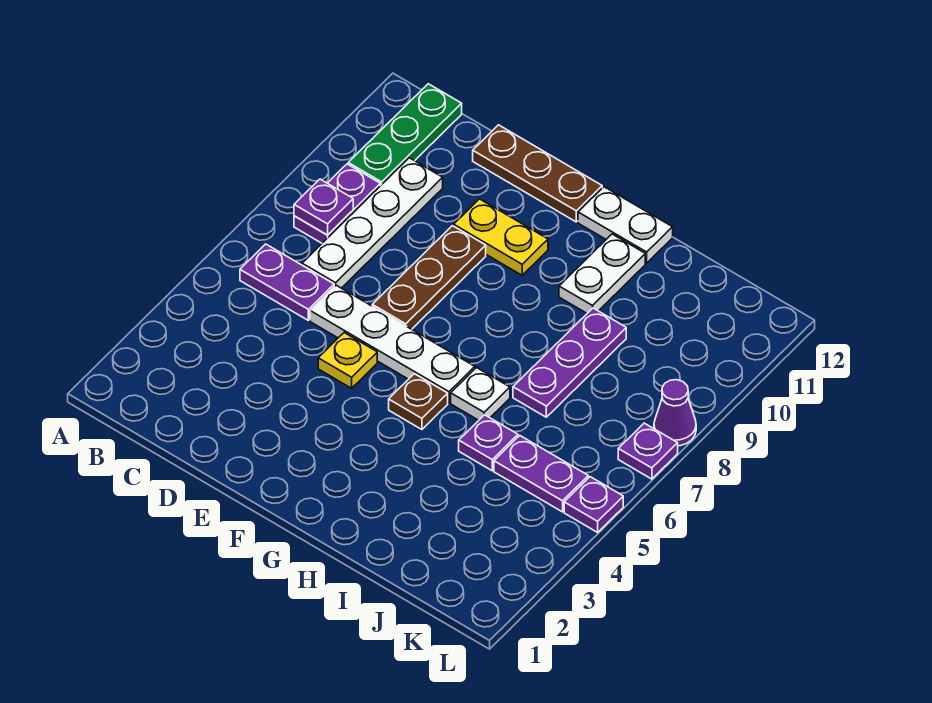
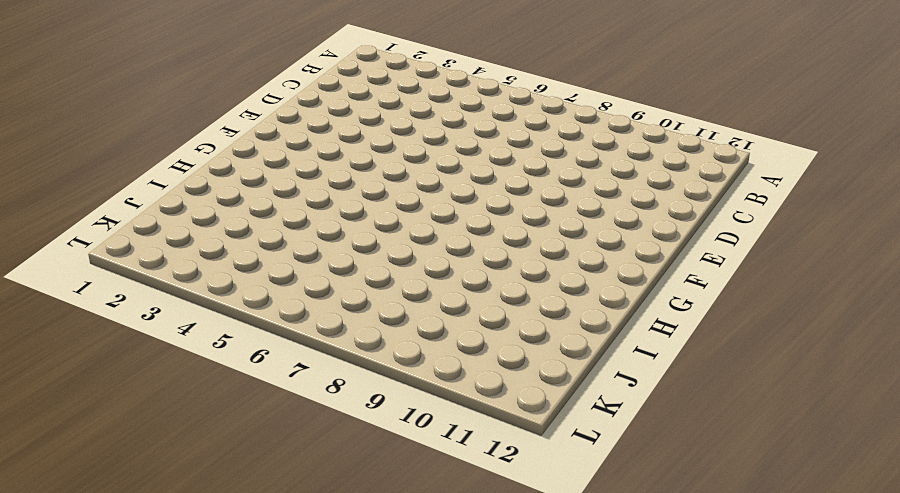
none -> purple plate B6:C6 level 1
none -> purple plate B8:B9 level 1
none -> green plate B10:B12 level 1

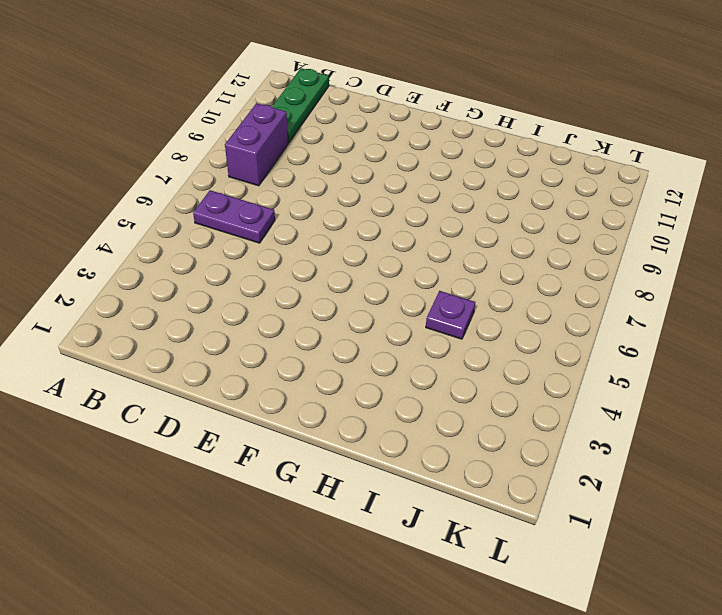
purple brick B8:B9 level 1 -> purple plate B8:B9 level 1
none -> white plate C7:C10 level 1
none -> white plate D6:G6 level 1
none -> brown plate D12:F12 level 1

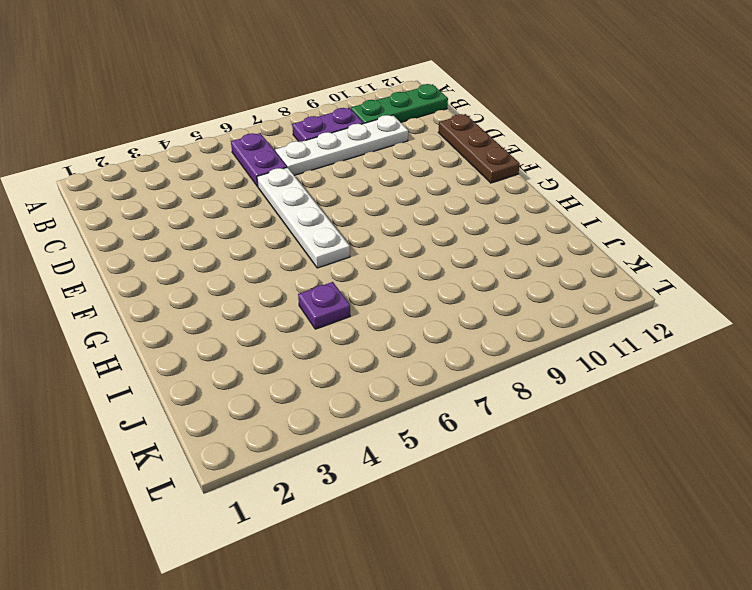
none -> yellow plate E5 level 1
none -> brown plate E7:E9 level 1
none -> yellow plate E10:F10 level 1

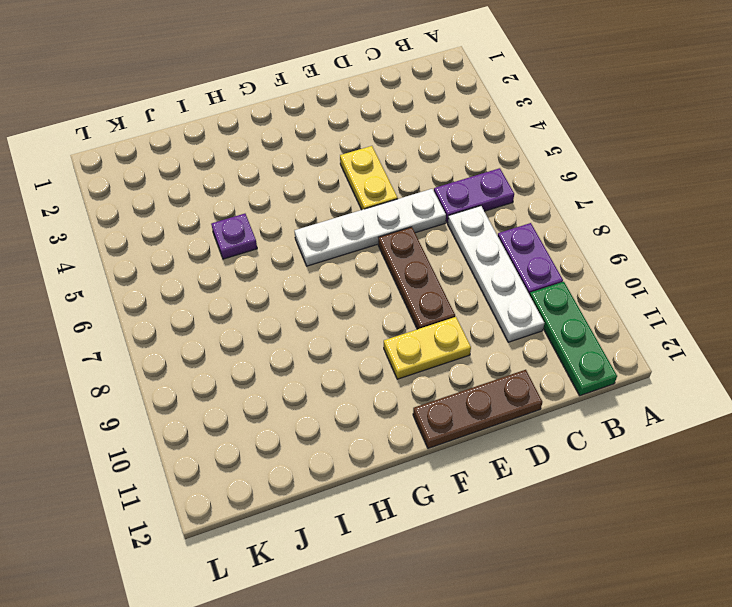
yellow plate E4:E5 level 1 -> yellow plate E5 level 1
none -> brown plate G5 level 1
none -> white plate G12:H12 level 1
none -> white plate H6 level 1

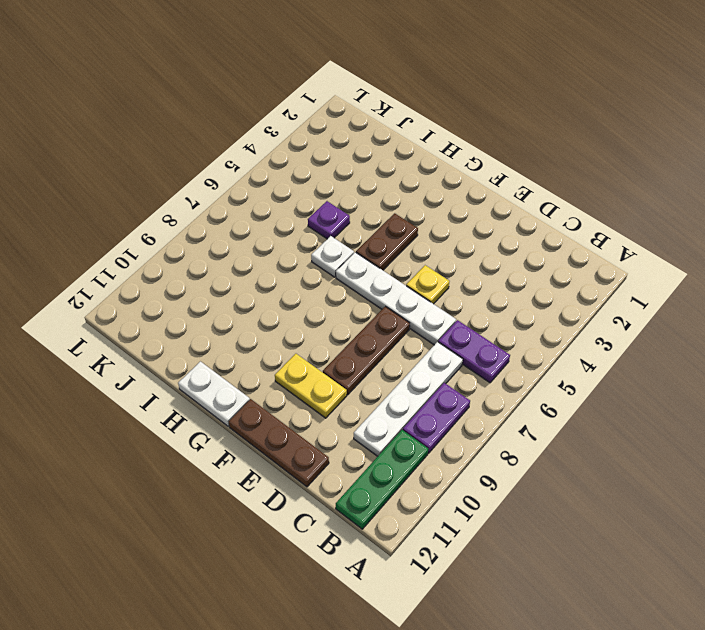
brown plate G4:G5 level 1 -> brown plate G5 level 1
none -> white plate H10:H11 level 1
none -> purple plate I7:I9 level 1
none -> purple plate J5:K5 level 1

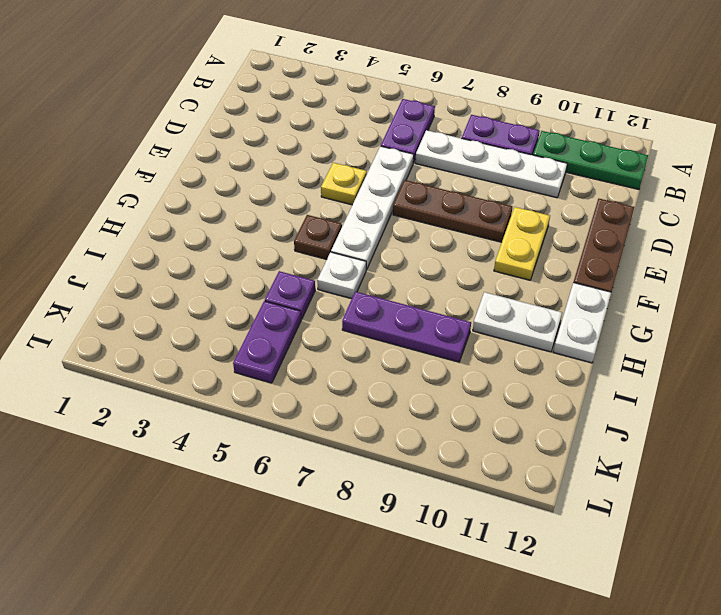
none -> purple plate L5 level 1
none -> purple plate L7 level 1
none -> purple cone L8 level 1

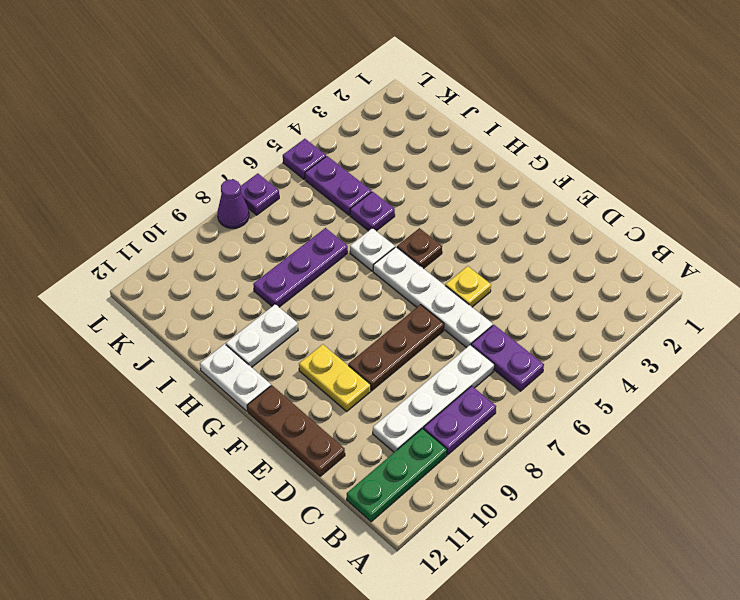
none -> purple plate B8 level 2

